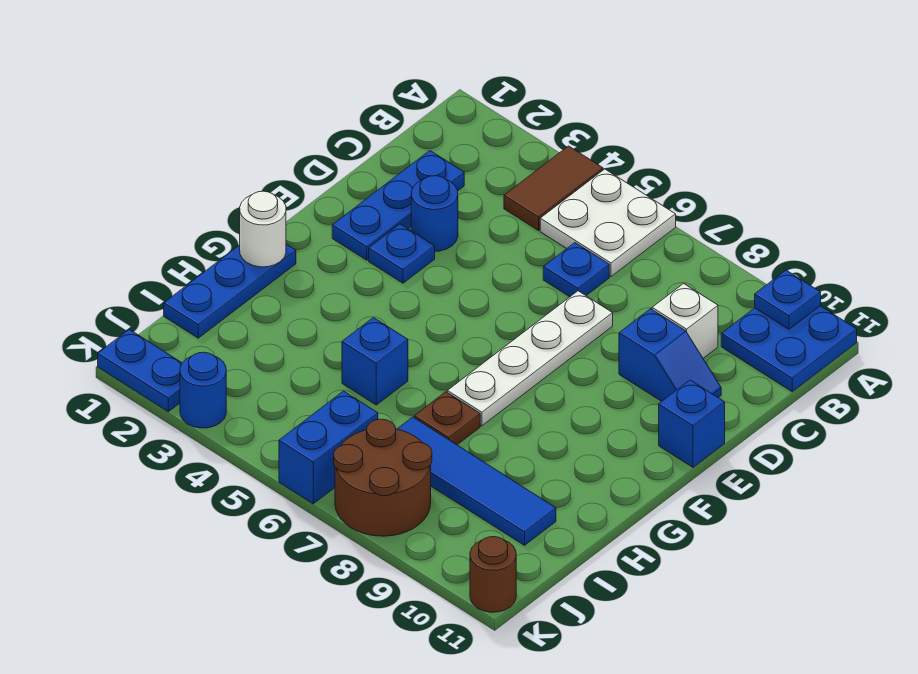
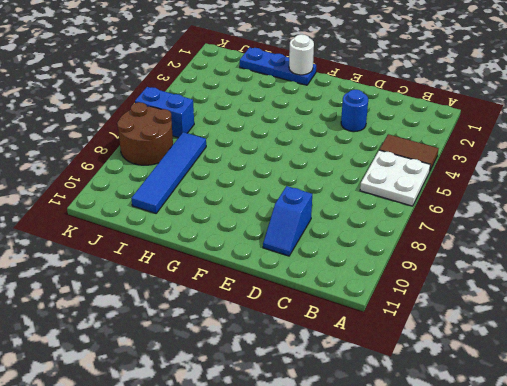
none -> blue plate A10:B11 level 1
none -> blue plate C2:E2 level 1
none -> blue plate C6 level 1

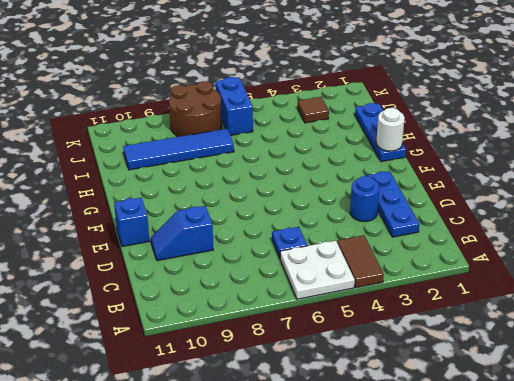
brown tile J3 level 1 -> none
none -> blue plate A10:B11 level 1
none -> white brick C9 level 1
none -> white plate D7:G7 level 1

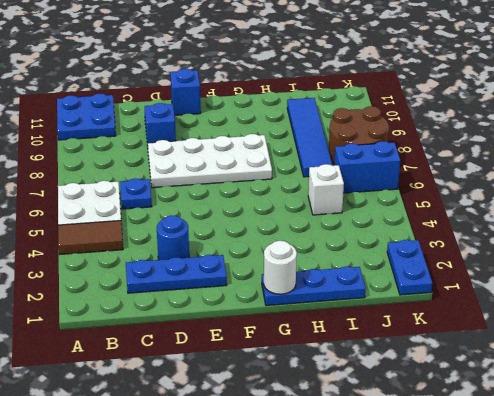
white plate D7:G8 level 1 -> white plate D7:G7 level 1
white brick I5 level 1 -> white brick C9 level 1
none -> blue plate E3 level 1
none -> blue brick H5 level 1
none -> brown plate H7 level 1

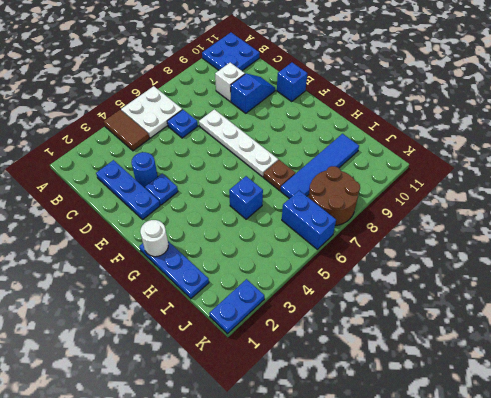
none -> blue round brick K3 level 1
none -> brown round brick K11 level 1
none -> blue plate A10 level 2

